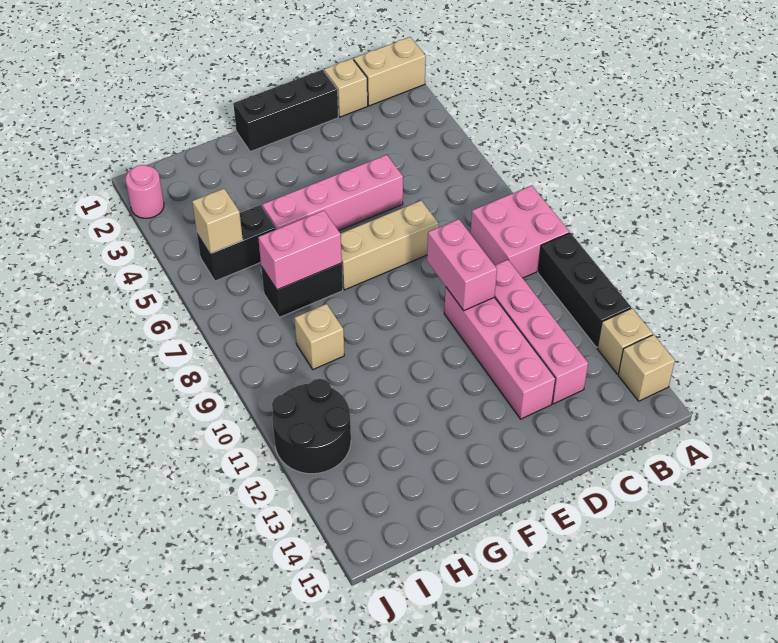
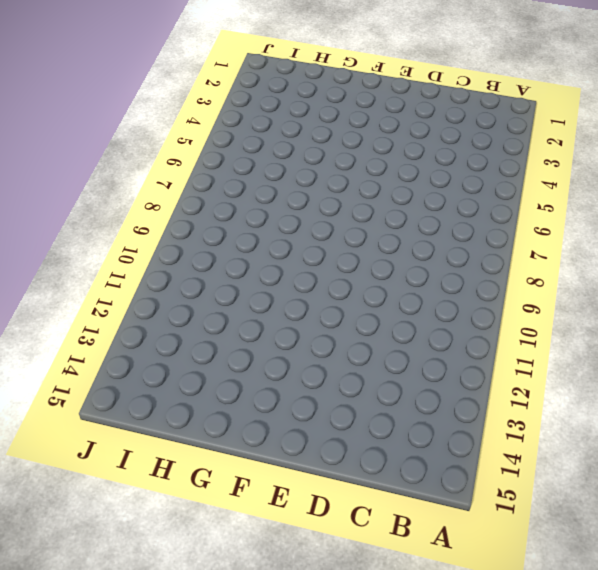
none -> tan brick A1:B1 level 1
none -> pink brick A8:B9 level 1
none -> black brick A10:A12 level 1

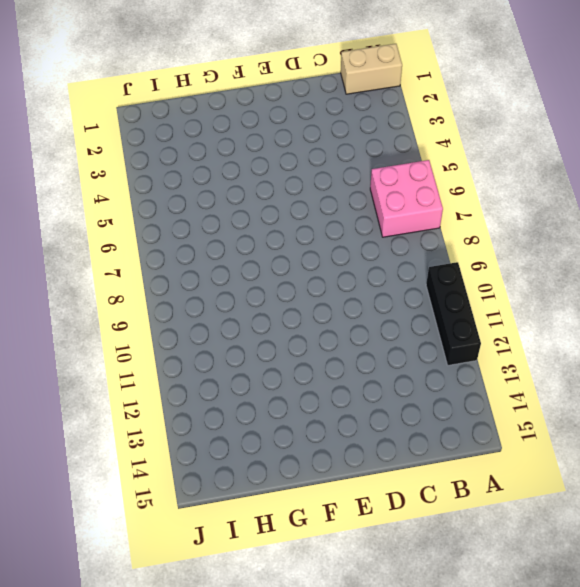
pink brick A6:B7 level 1 -> pink brick A8:B9 level 1
none -> tan brick A13 level 1
none -> tan brick A14 level 1
none -> tan brick C1 level 1

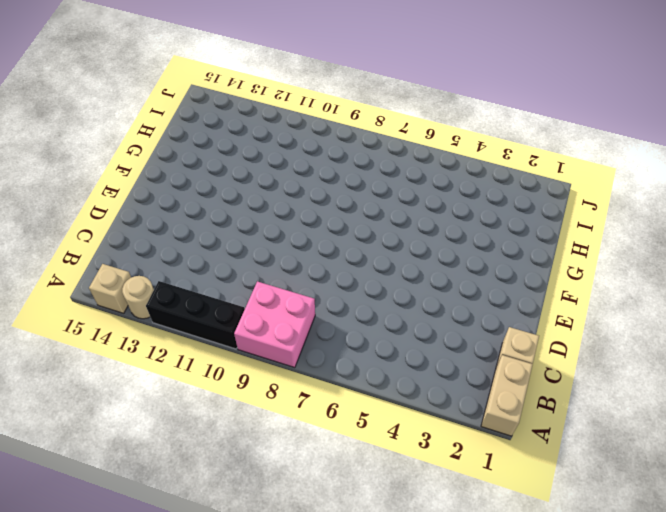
tan round brick A13 level 1 -> tan brick A13 level 1
none -> pink brick C10:C13 level 1
none -> black brick D1:F1 level 1
none -> pink brick D5:G5 level 1

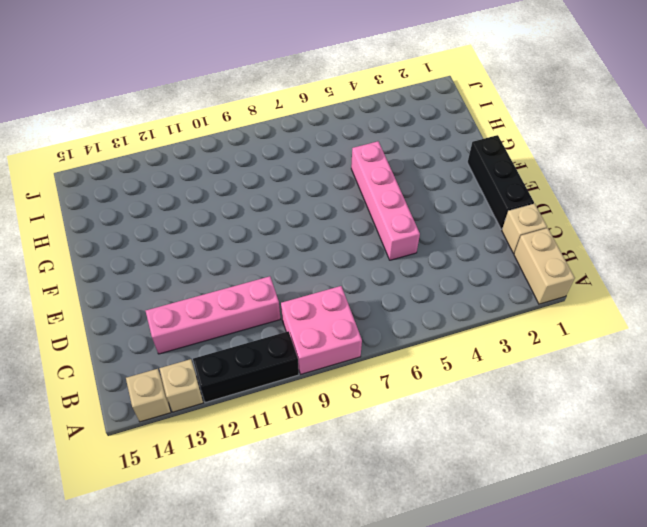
none -> tan brick D7:F7 level 1
none -> pink brick D10:D13 level 1
none -> black brick G7:H7 level 1

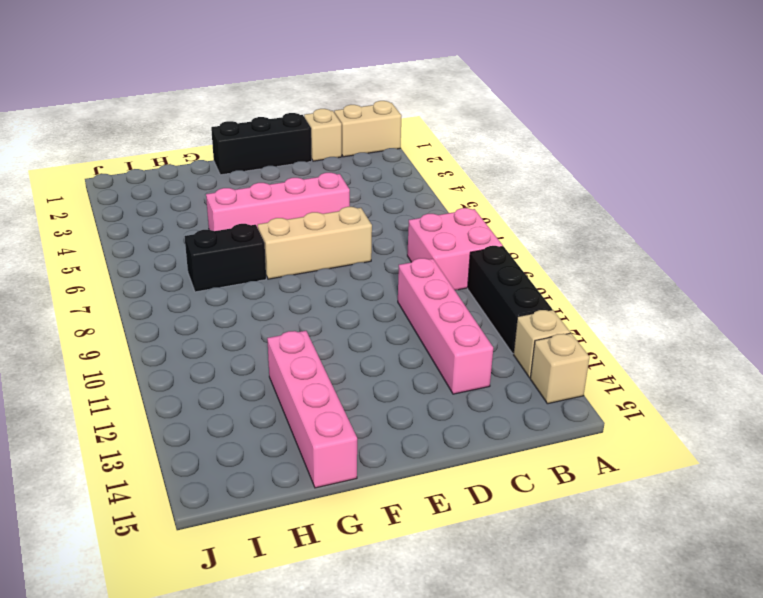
pink brick G12:G15 level 1 -> pink brick D10:D13 level 1
none -> black brick H5:I5 level 1
none -> tan brick H9 level 1
none -> black round brick I11:J12 level 1

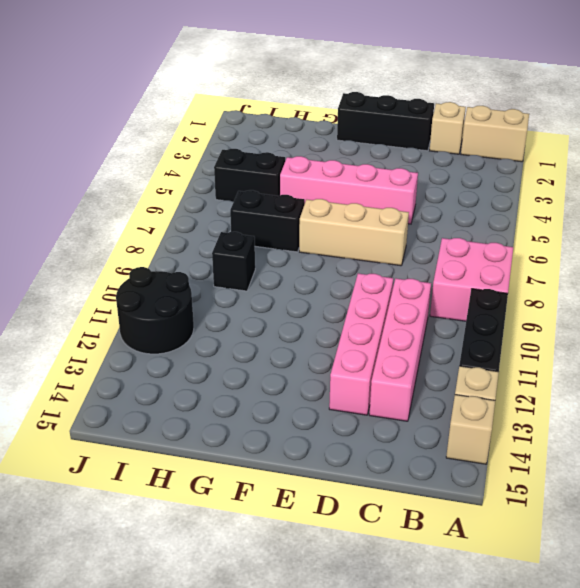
black brick H9 level 1 -> tan brick H9 level 1
none -> pink round brick J2 level 1
none -> pink brick D9:D10 level 2
none -> pink brick G7:H7 level 2

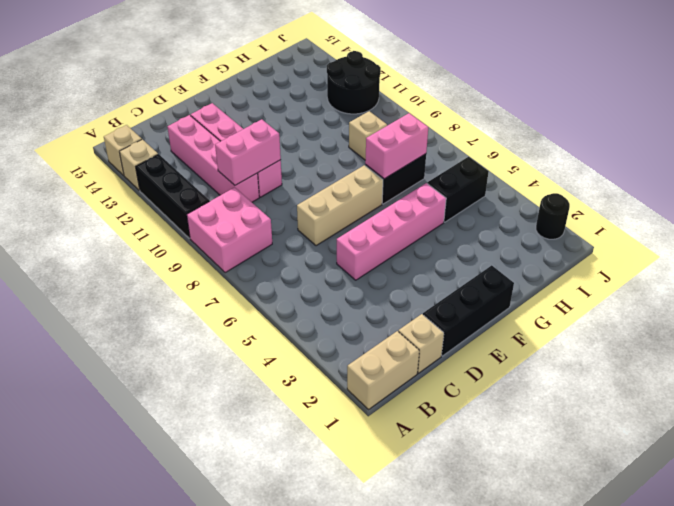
pink brick C10:D10 level 2 -> pink brick D9:D10 level 2
black round brick J2 level 1 -> pink round brick J2 level 1
none -> tan brick I5 level 2

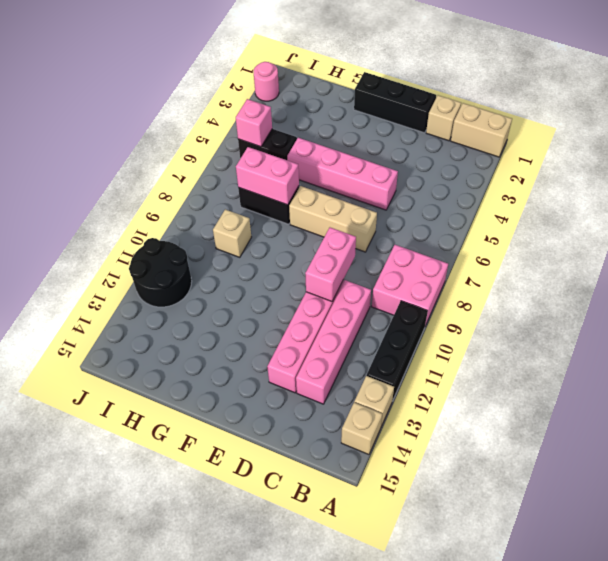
pink brick I5 level 2 -> tan brick I5 level 2

